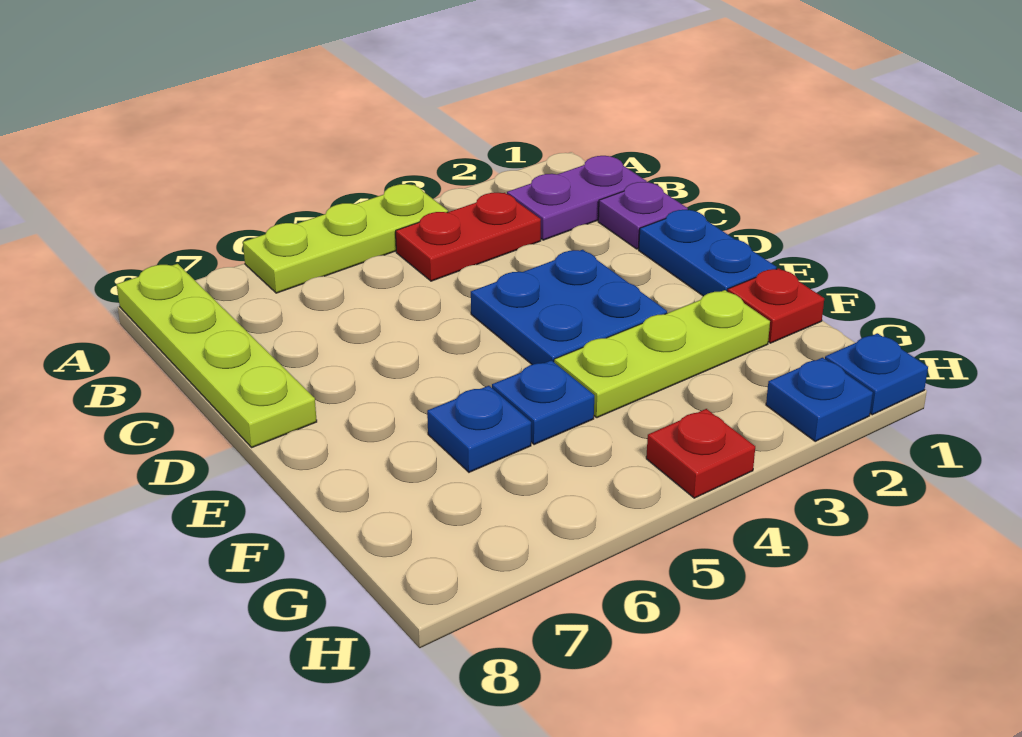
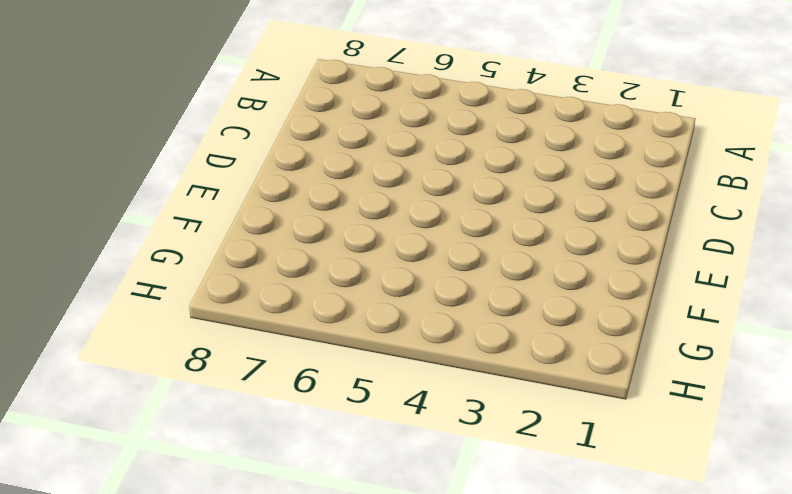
none -> lime plate A4:A6 level 1
none -> lime plate A8:D8 level 1
none -> purple plate B1:B2 level 1

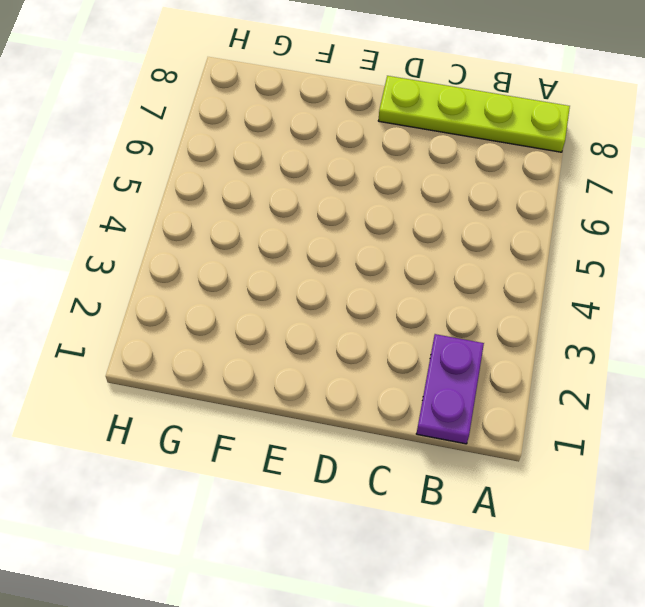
none -> lime plate A4:A6 level 1
none -> red plate B3:B4 level 1
none -> purple plate C1 level 1

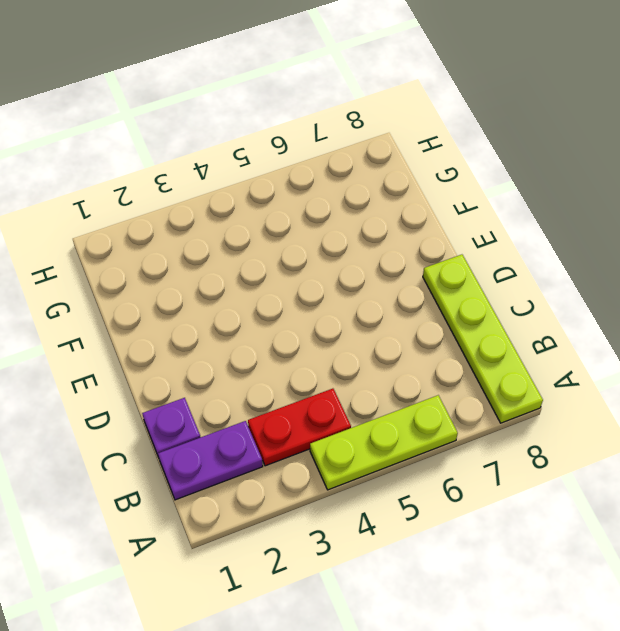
none -> blue plate D1:E1 level 1
none -> blue plate D3:E4 level 1
none -> red plate F1 level 1

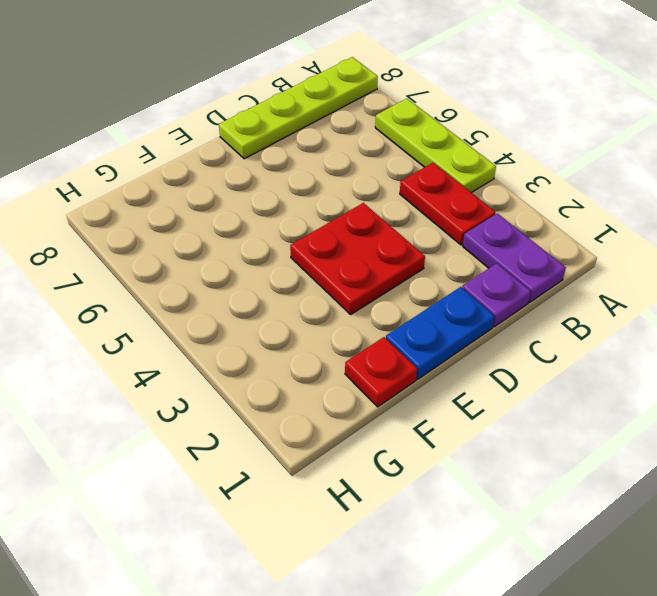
red plate D3:E4 level 1 -> blue plate D3:E4 level 1
none -> lime plate F2:F4 level 1
none -> blue plate F5 level 1
none -> blue plate F6 level 1

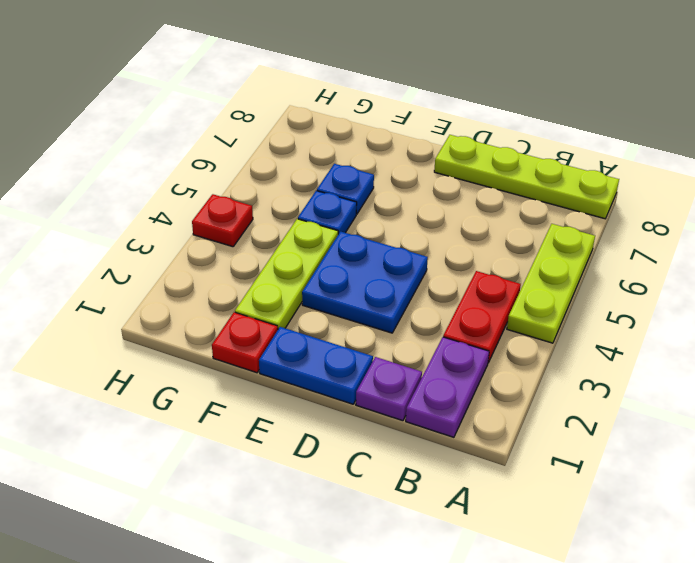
none -> blue plate H1 level 1
none -> blue plate H2 level 1

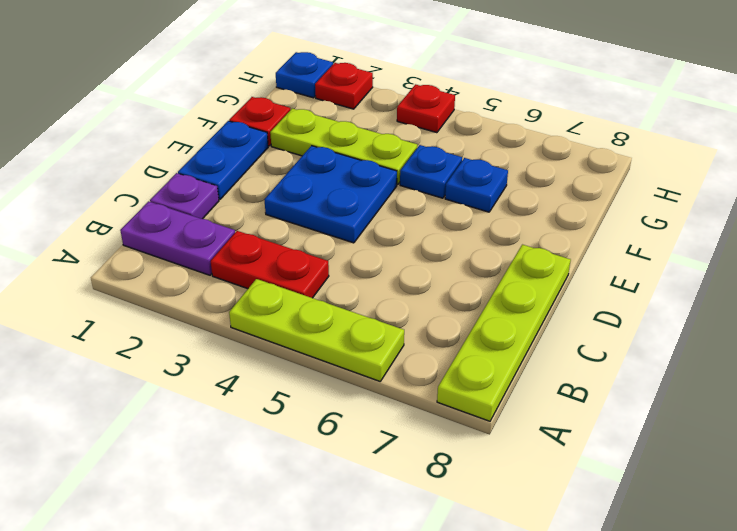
red plate H2 level 1 -> blue plate H2 level 1

